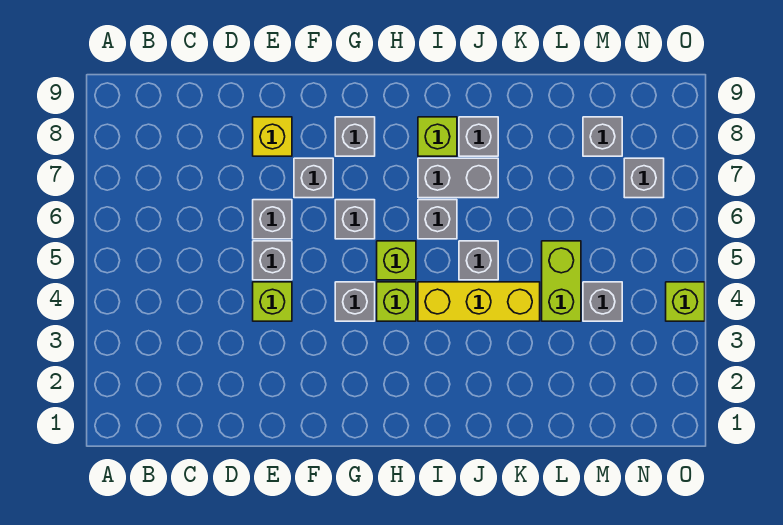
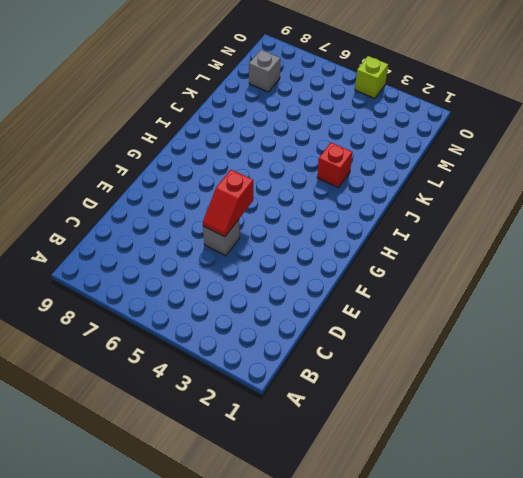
red slope E5:F5 level 2 top F -> none
red brick J3 level 1 -> none
none -> lime brick E4 level 1
none -> grey brick E6 level 1
none -> yellow brick E8 level 1

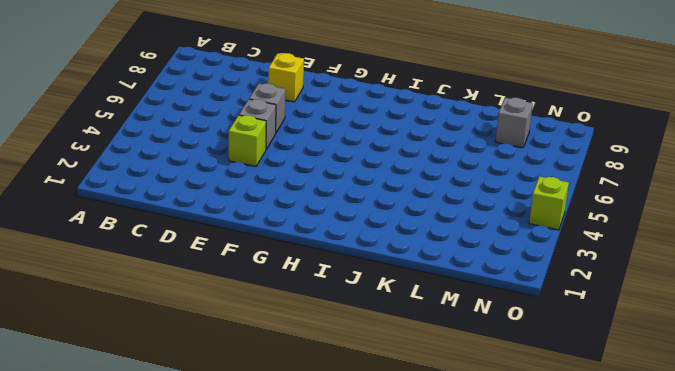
none -> grey brick F7 level 1
none -> grey brick G4 level 1
none -> grey brick G6 level 1

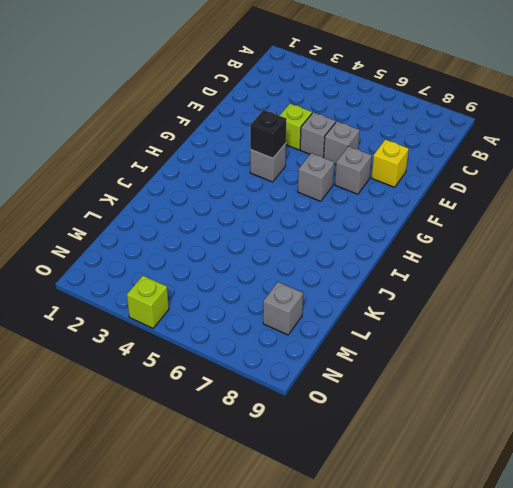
black brick G4 level 2 -> none
none -> grey brick G8 level 1
none -> lime brick H4 level 1
none -> lime brick H5 level 1

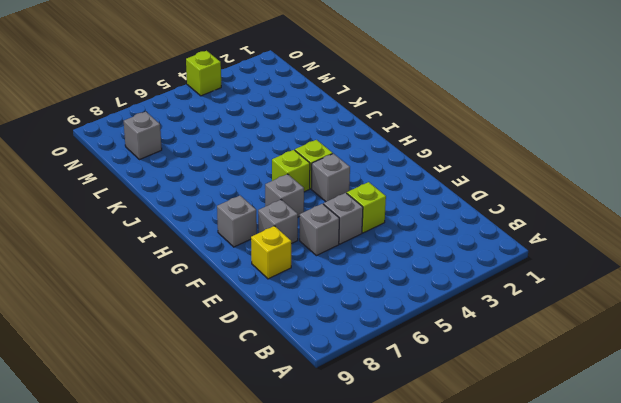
none -> yellow brick I4:K4 level 1
none -> grey brick I6 level 1
none -> grey brick I7:J7 level 1

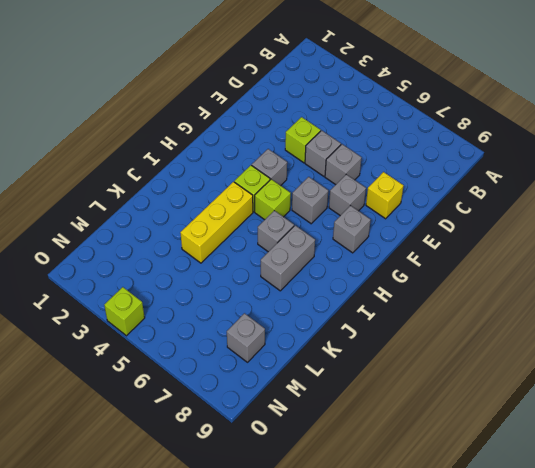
none -> lime brick I8 level 1
none -> grey brick J5 level 1
none -> grey brick J8 level 1

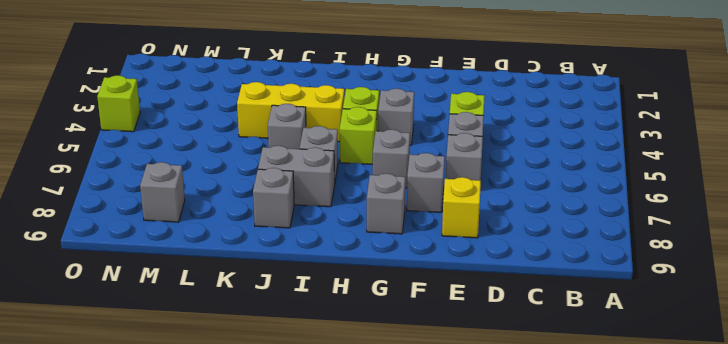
none -> lime brick I8 level 1
none -> lime brick L4:L5 level 1
none -> grey brick M4 level 1

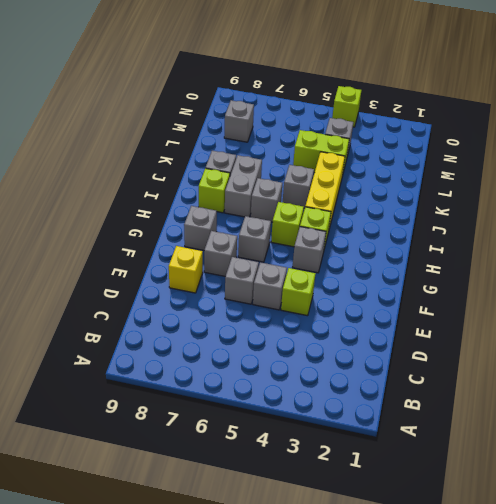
none -> grey brick N7 level 1

